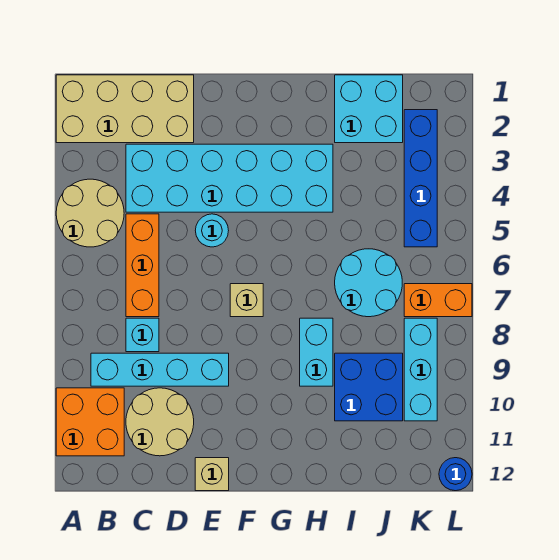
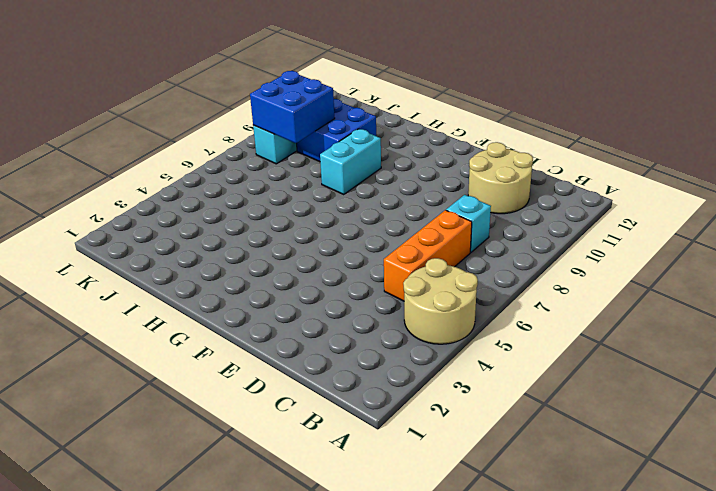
blue brick J8:K9 level 2 -> none
none -> tan brick A1:D2 level 1
none -> orange brick A10:B11 level 1
none -> cyan brick B9:E9 level 1

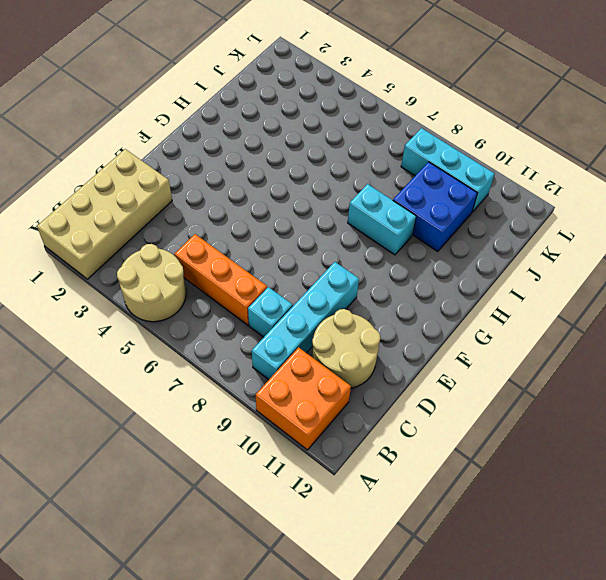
none -> cyan brick C3:H4 level 1
none -> cyan round brick E5 level 1
none -> tan brick E12 level 1

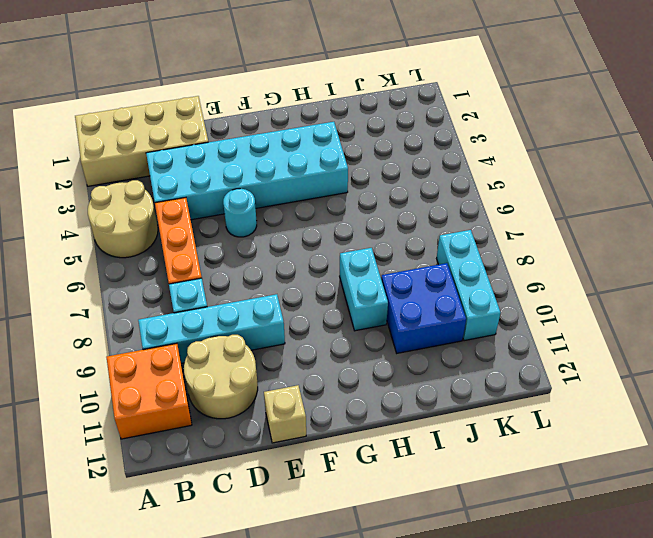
none -> tan brick F7 level 1
none -> cyan brick I1:J2 level 1
none -> cyan round brick I6:J7 level 1

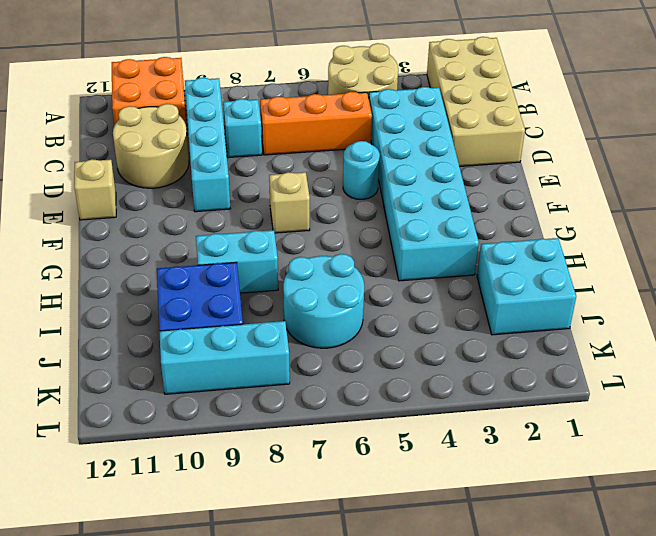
none -> blue brick K2:K5 level 1
none -> orange brick K7:L7 level 1
none -> blue round brick L12 level 1

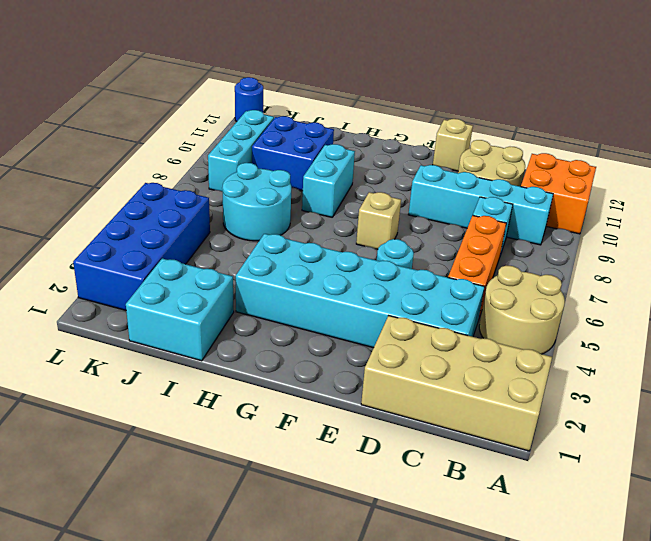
blue brick K2:L5 level 1 -> blue brick K2:K5 level 1
none -> orange brick K7:L7 level 1

